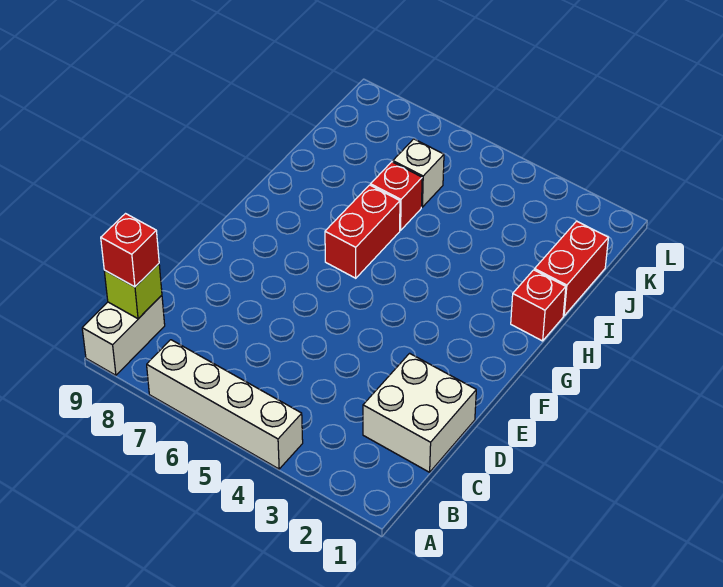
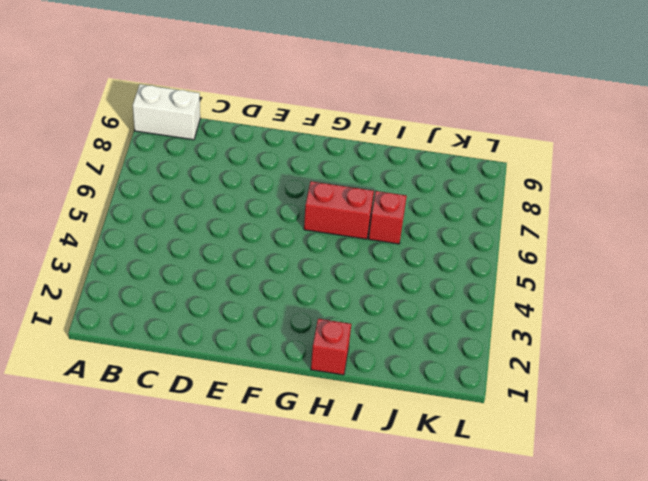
none -> white brick A4:A7 level 1
none -> white brick C1:D2 level 1

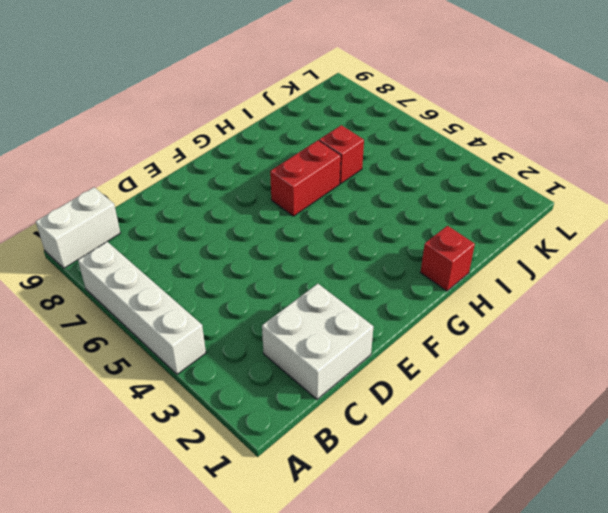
none -> red brick I1:J1 level 1
none -> white brick J6 level 1

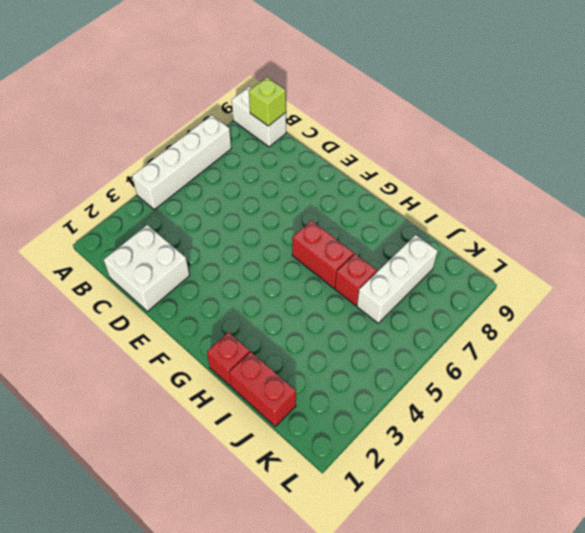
white brick J6:J8 level 1 -> white brick J6 level 1
none -> red brick B9 level 3

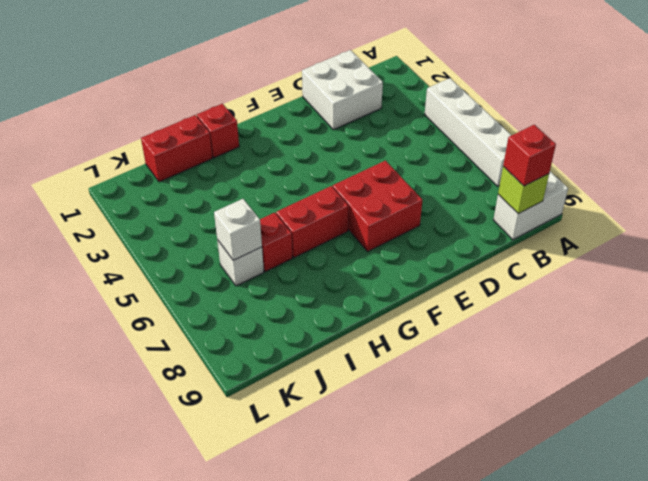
red brick E6:F7 level 1 -> none
white brick J6 level 2 -> none

